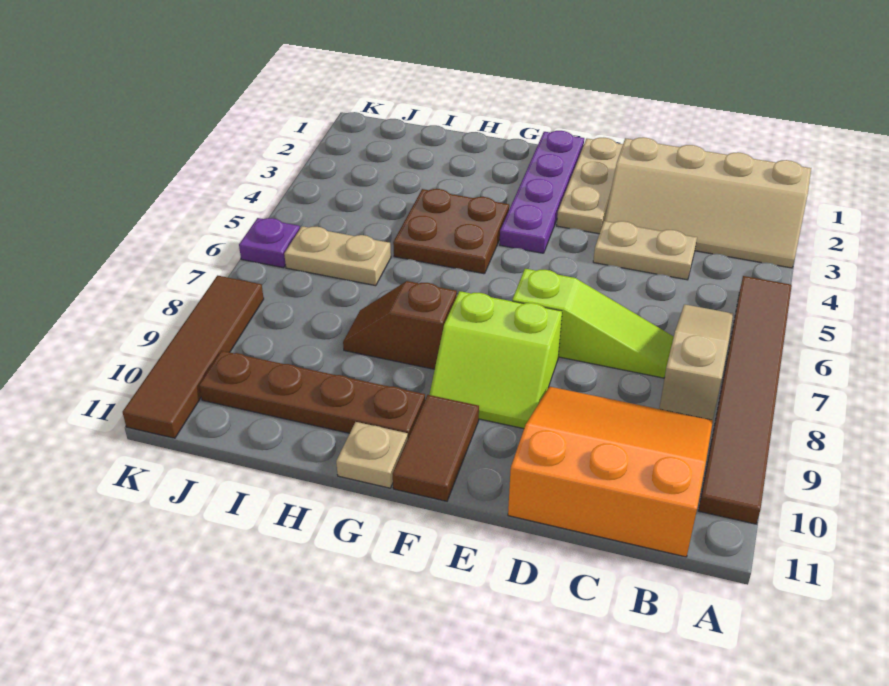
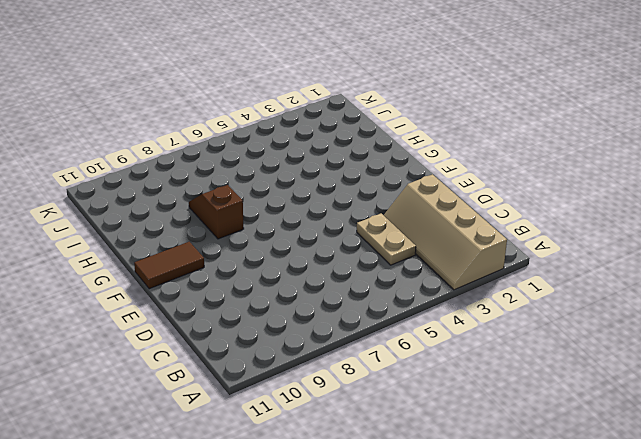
none -> brown tile A5:A10 level 1
none -> tan slope B6:B8 level 1 top 8
none -> orange slope B9:D11 level 1 top 11

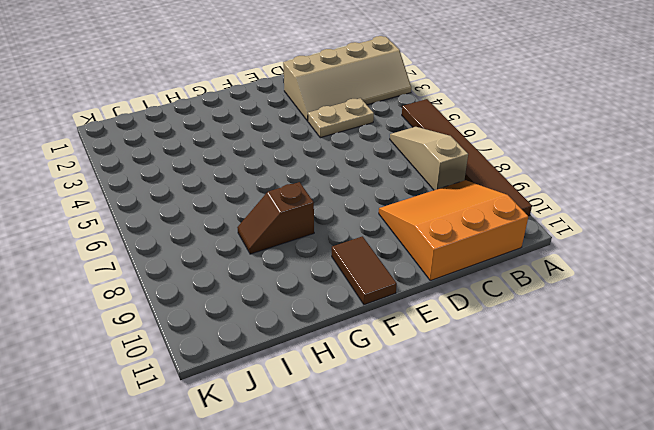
none -> lime slope C7:E7 level 1 top E
none -> tan plate E1:E3 level 1
none -> lime slope E8:F9 level 1 top 8

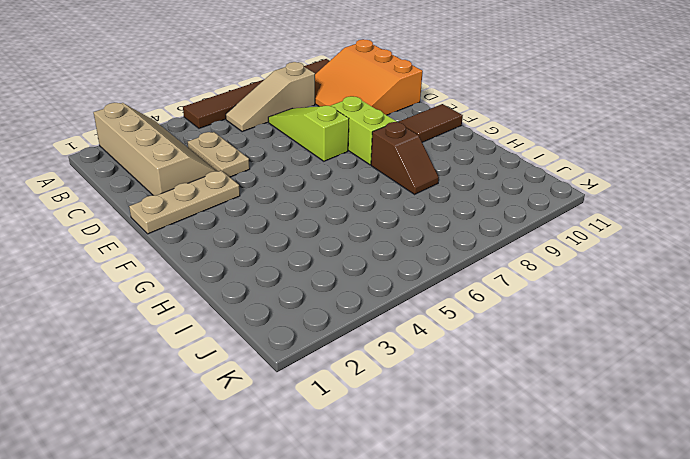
none -> purple plate F1:F4 level 1
none -> brown plate G4:H5 level 1
none -> brown plate G10:J10 level 1

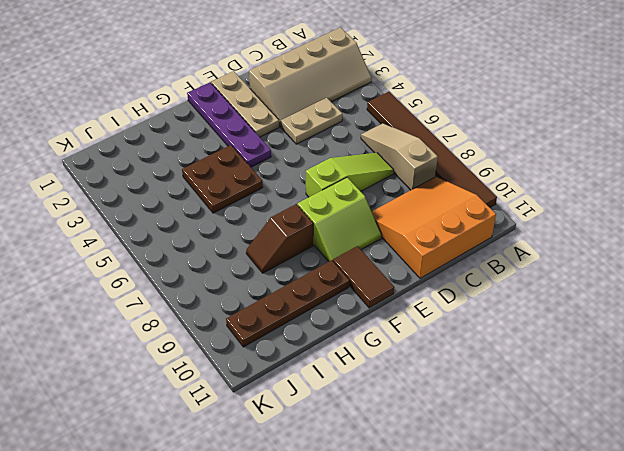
none -> tan plate G11 level 1
none -> tan plate I6:J6 level 1
none -> purple plate K6 level 1

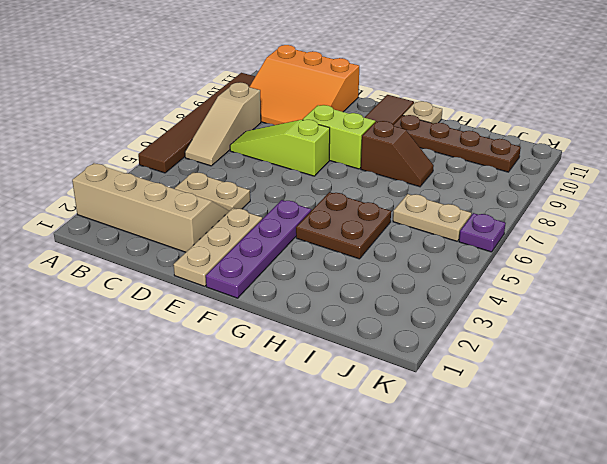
none -> brown tile K8:K11 level 1

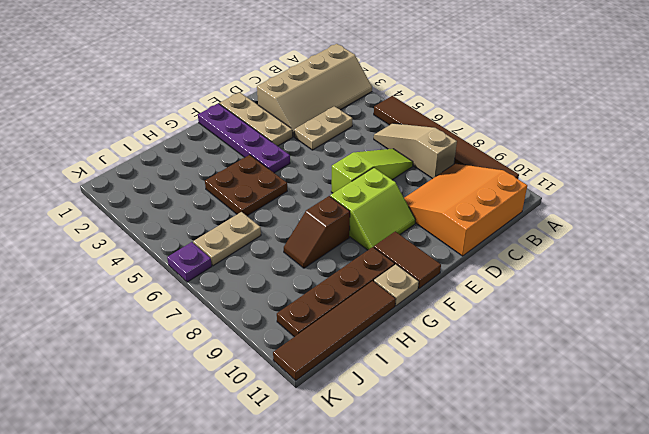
brown tile H11:K11 level 1 -> brown tile K8:K11 level 1

